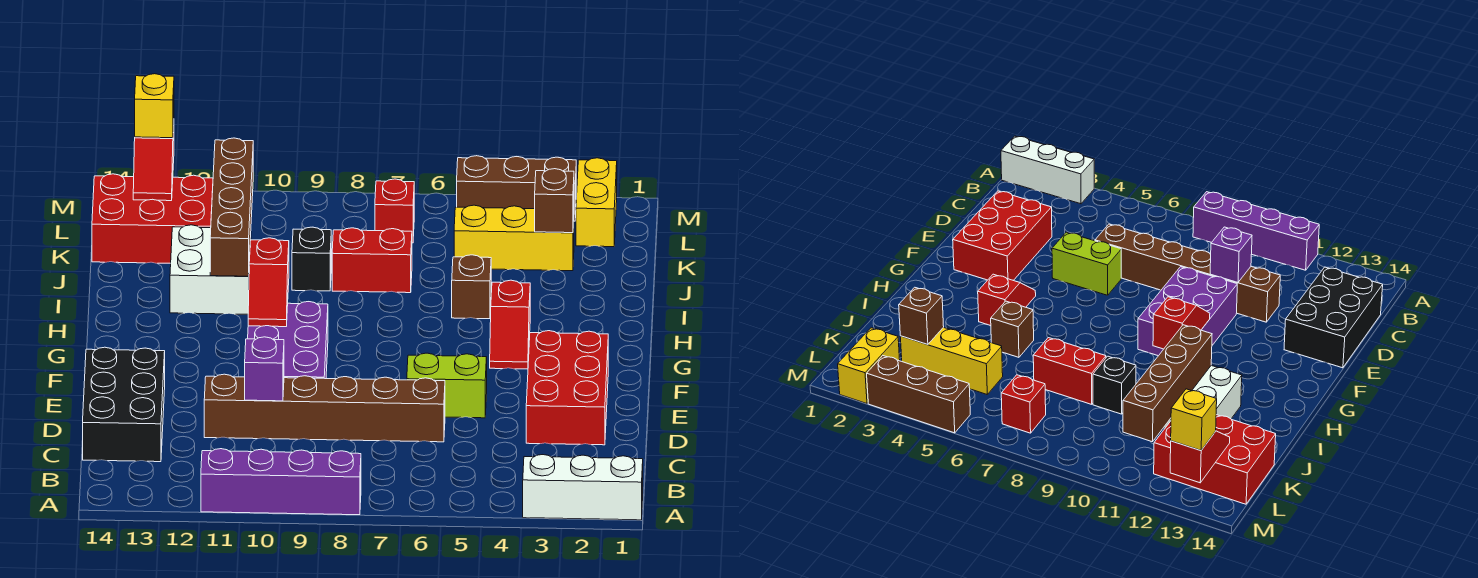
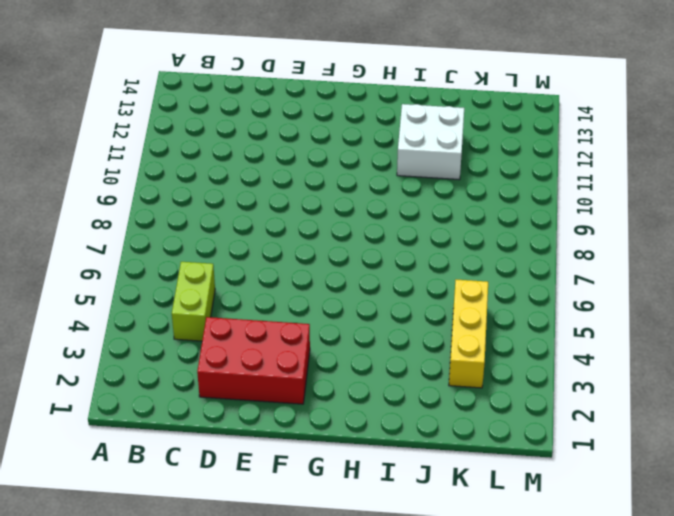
lime brick C4:C5 level 1 -> lime brick E5:E6 level 1
none -> white brick A1:A3 level 1
none -> purple brick A8:A11 level 1
none -> black brick C13:E14 level 1

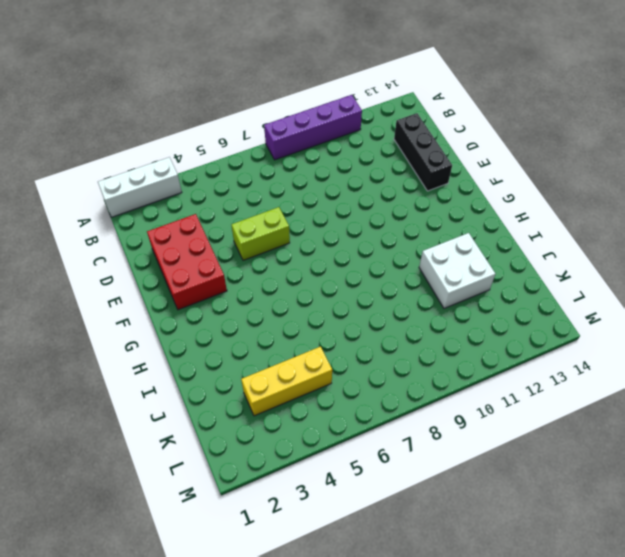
black brick C13:E13 level 1 -> black brick C13:E14 level 1
none -> brown brick D6:D11 level 1
none -> purple brick E9:G10 level 1
none -> red slope G4:H4 level 1 top H

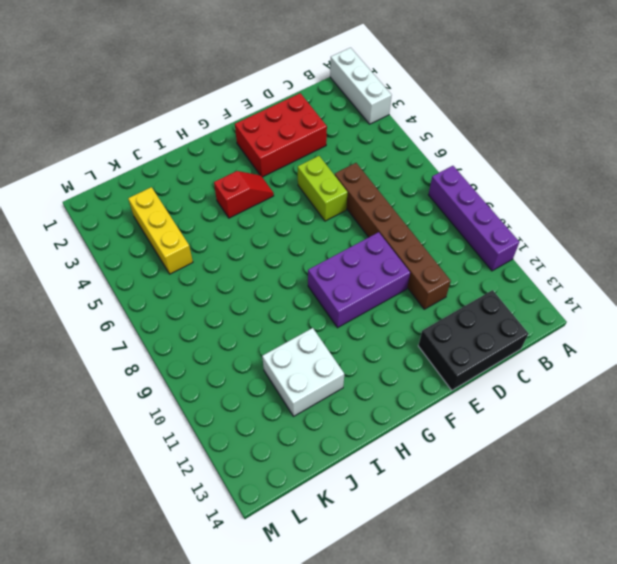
none -> brown brick I5 level 1
none -> red brick J7:J8 level 1
none -> black brick J9 level 1

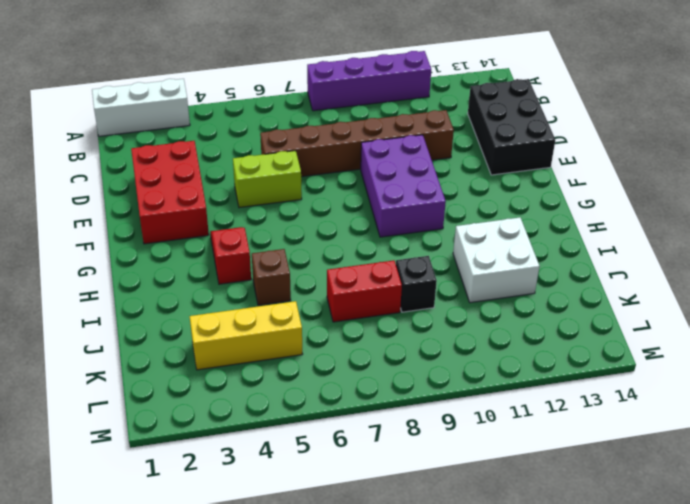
none -> red brick K12:L14 level 1
none -> yellow brick L2:M2 level 1
none -> red brick L7 level 1

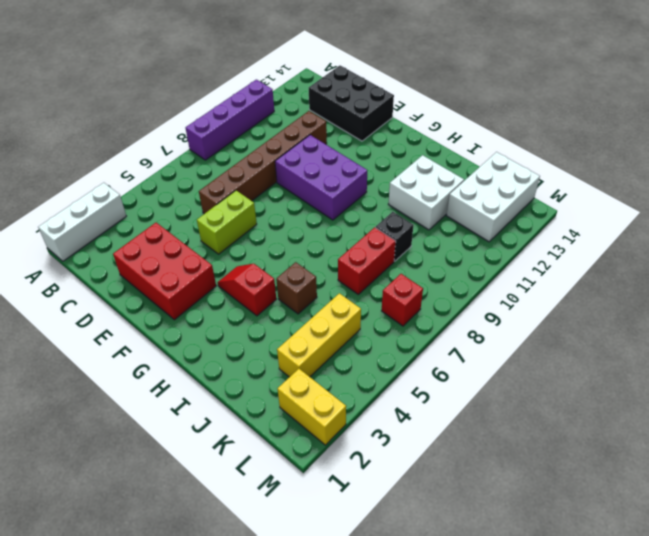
white brick K12:L14 level 1 -> red brick K12:L14 level 1
none -> brown brick M3:M5 level 1
none -> purple brick D10 level 2
none -> red slope G10:H10 level 2 top H

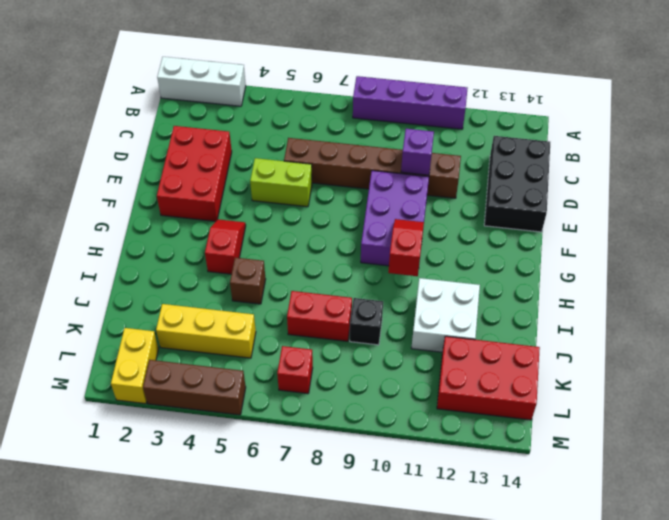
none -> brown brick I11:L11 level 2
none -> brown brick K3 level 2
none -> red slope L13:M13 level 2 top M

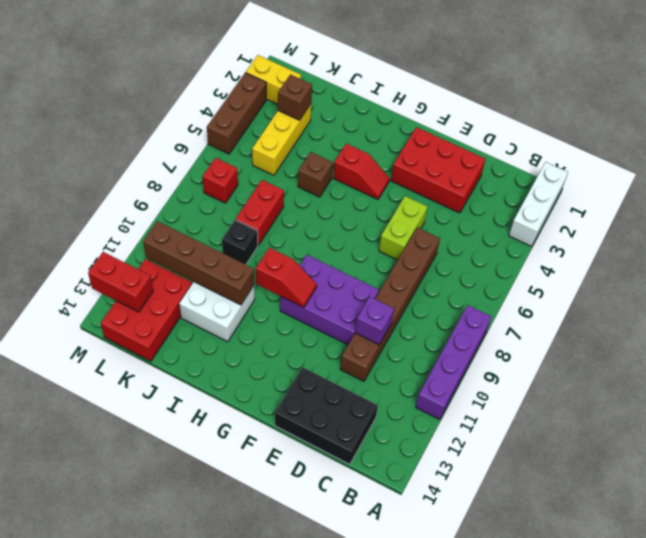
red brick L13:M13 level 2 -> red slope L13:M13 level 2 top M
none -> yellow brick M13 level 3

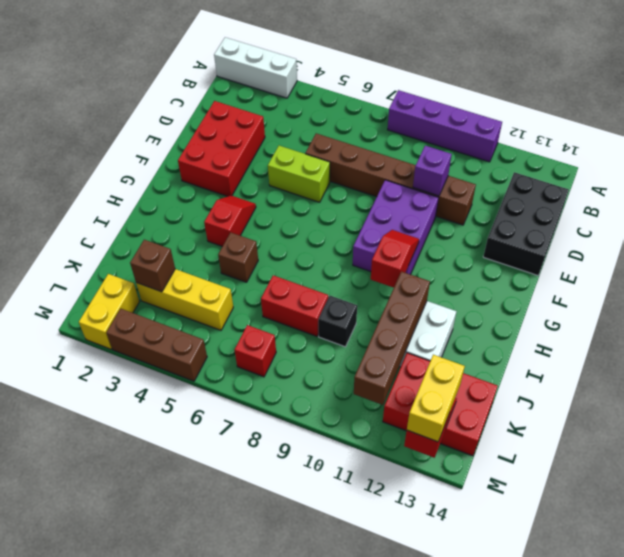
yellow brick L13:M13 level 3 -> yellow brick M13 level 3

